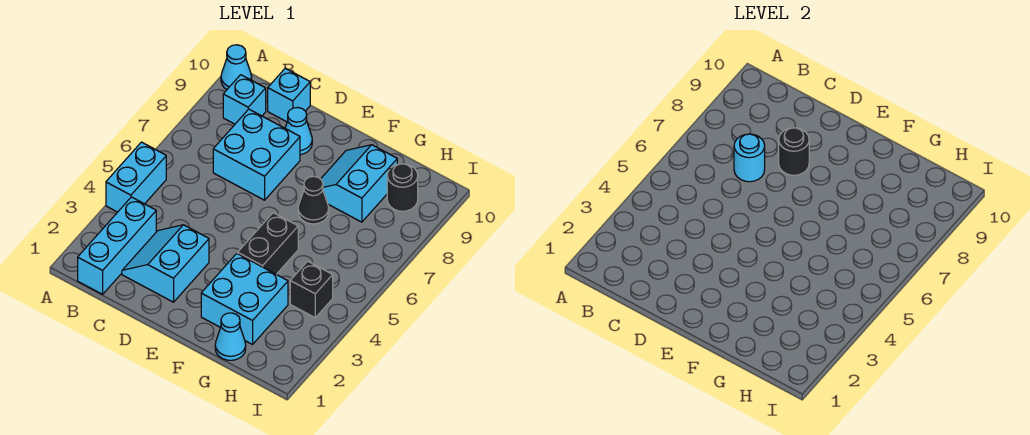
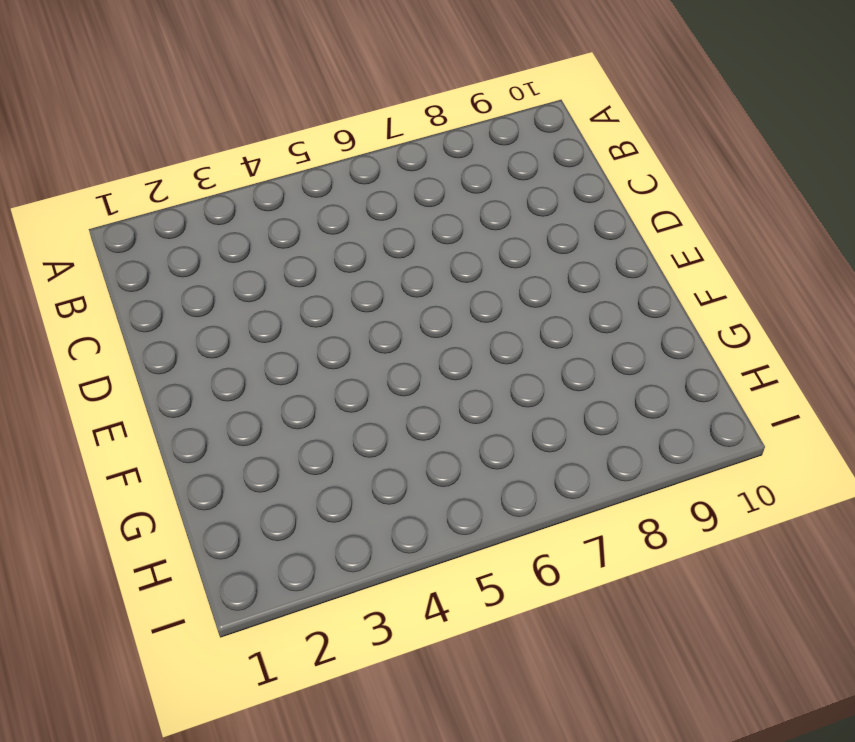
none -> cyan brick A4:A5 level 1
none -> cyan cone A10 level 1
none -> cyan brick B1:B3 level 1

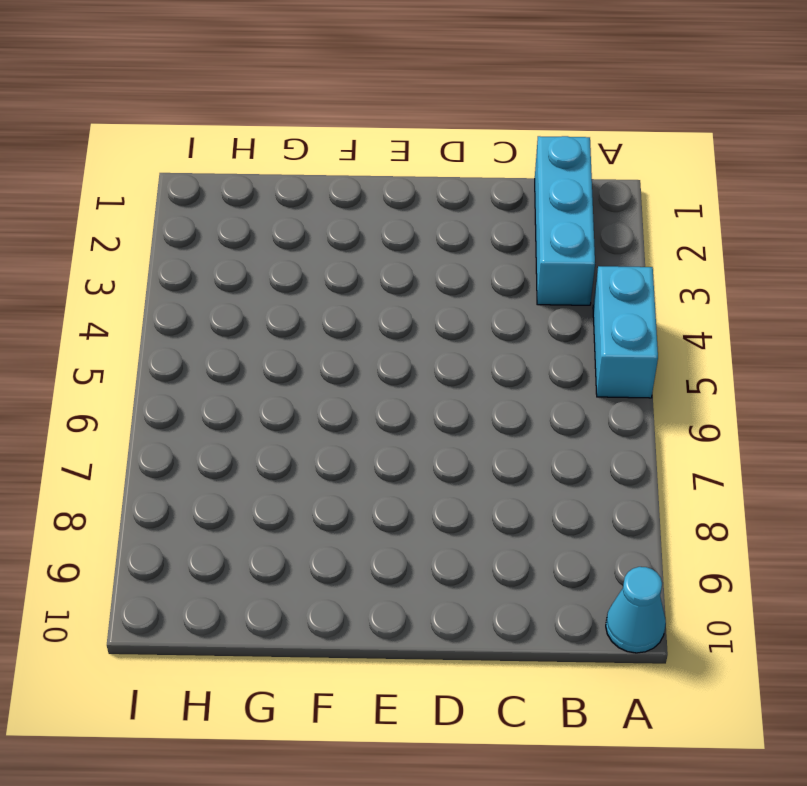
none -> cyan brick B9 level 1
none -> cyan slope C2:D3 level 1 top D
none -> cyan brick C7:D8 level 1

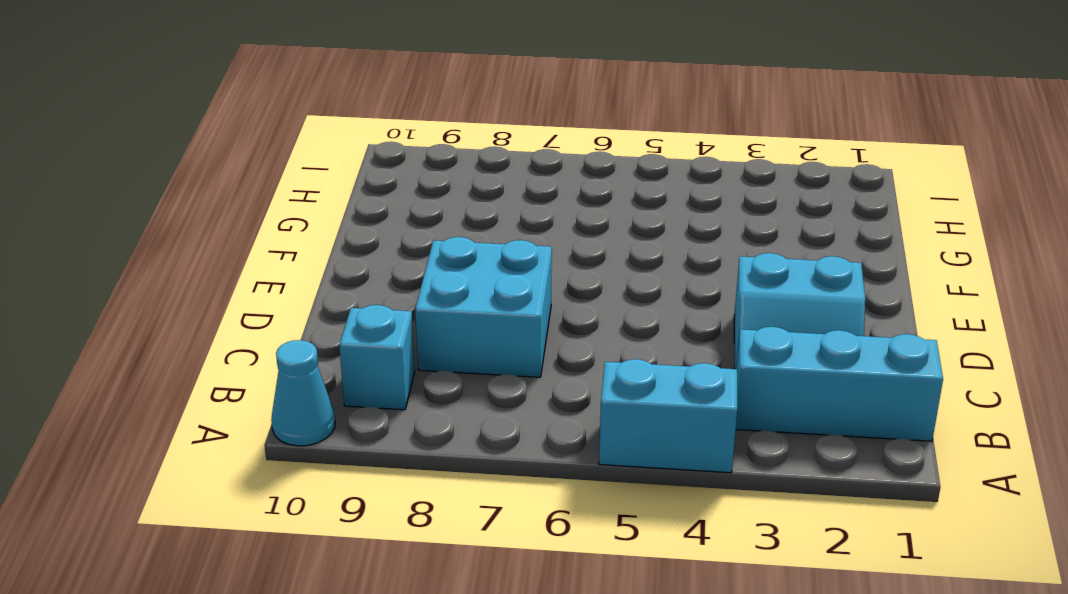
none -> cyan brick C10 level 1
none -> cyan cone D9 level 1
none -> cyan brick F2:G3 level 1

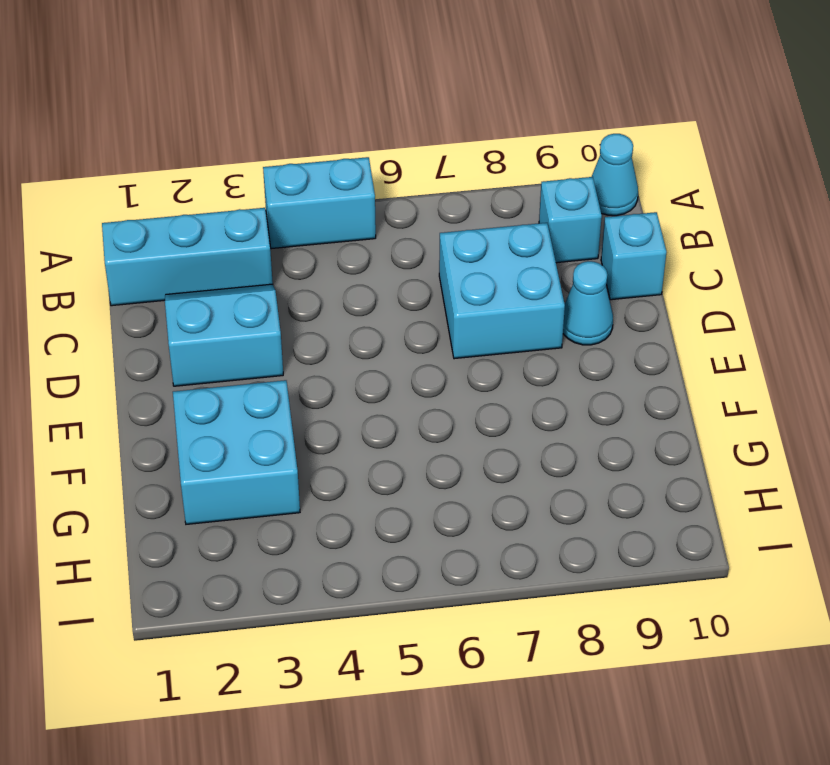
none -> black brick F4:F5 level 1
none -> black cone F7 level 1
none -> cyan slope F8:G9 level 1 top G

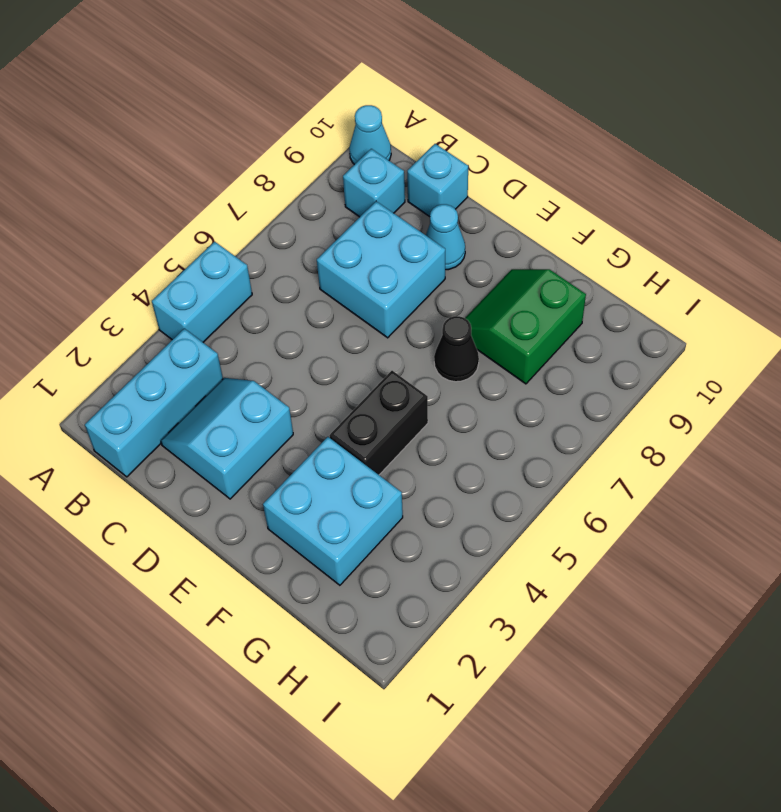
green slope F8:G9 level 1 top G -> cyan slope F8:G9 level 1 top G
none -> cyan cone G1 level 1
none -> black brick H4 level 1
none -> black round brick H9 level 1

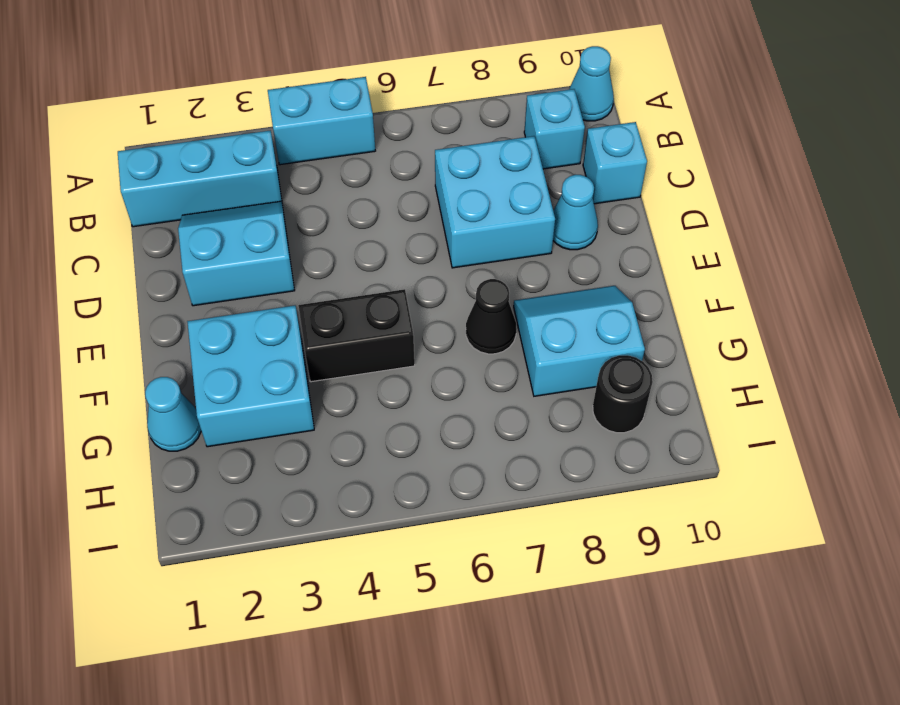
none -> black brick H4 level 1
none -> cyan round brick C7 level 2
none -> black round brick D8 level 2

